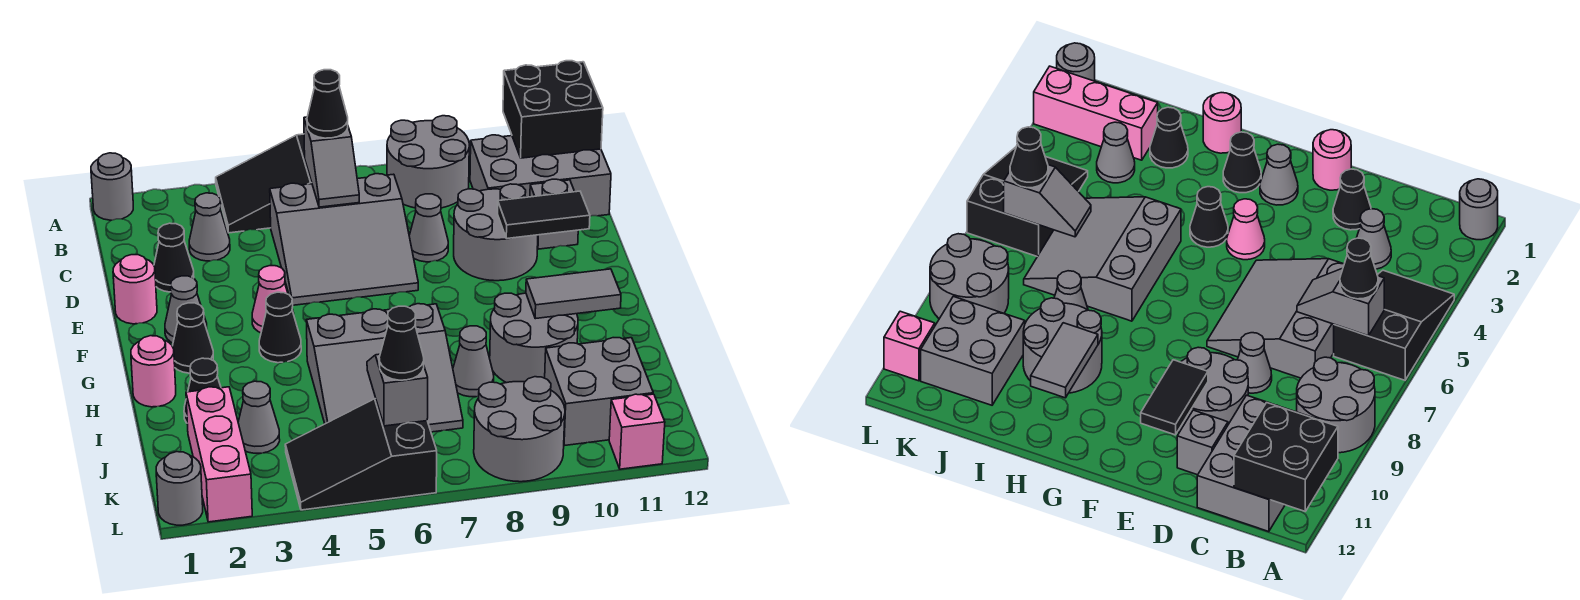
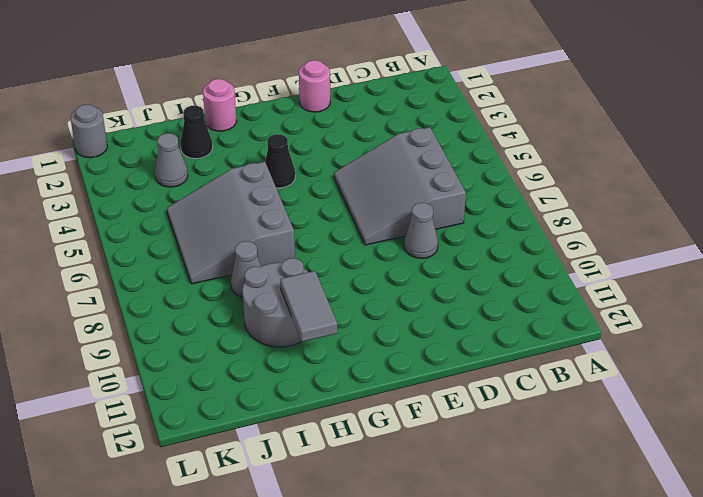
none -> grey round brick A1 level 1
none -> black slope A4:B6 level 1 top 6
none -> grey round brick A8:B9 level 1
none -> grey brick B10:C12 level 1

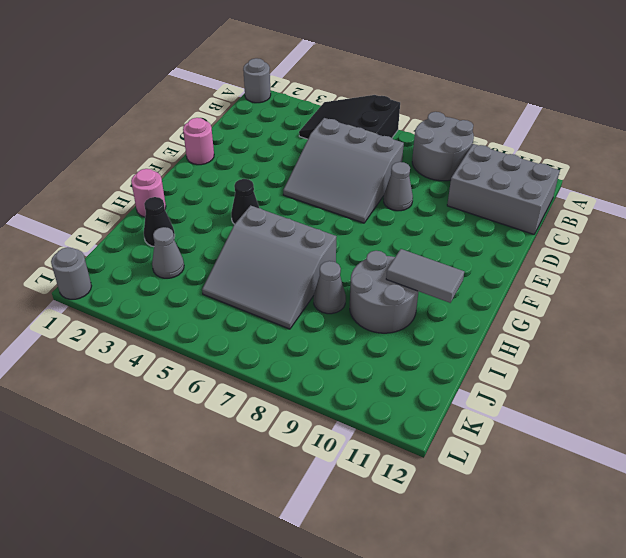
none -> grey cone C3 level 1
none -> black cone D2 level 1
none -> grey round brick D9:E10 level 1
none -> grey brick D11 level 1

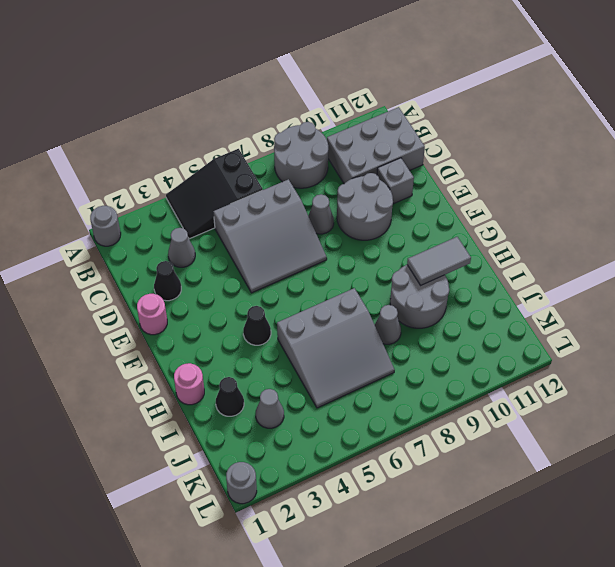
none -> grey cone F2 level 1
none -> pink cone F4 level 1
none -> black cone G2 level 1
none -> pink brick J2:L2 level 1

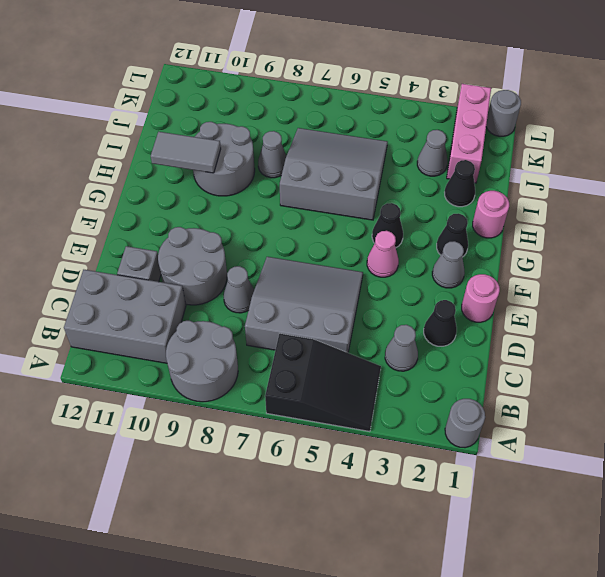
none -> grey brick J10:K11 level 1
none -> black slope K4:L6 level 1 top 6
none -> grey round brick K8:L9 level 1
none -> pink brick L11 level 1

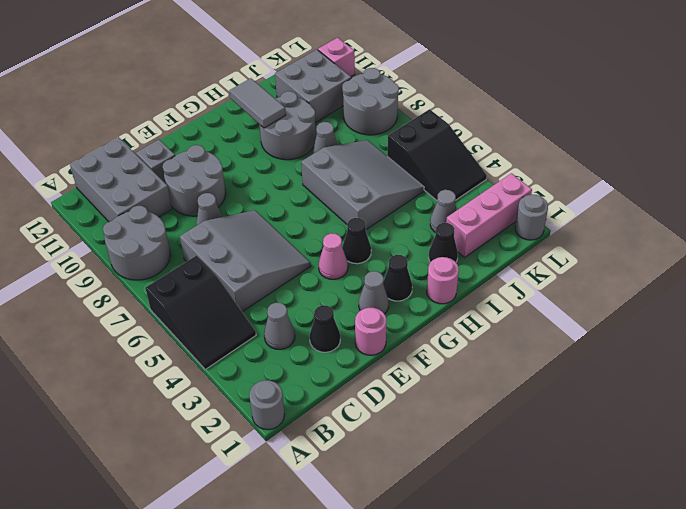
none -> black brick A11:B12 level 2
none -> grey slope B6:C6 level 2 top B
none -> black tile E10:E11 level 2
none -> grey slope J6:K6 level 2 top K

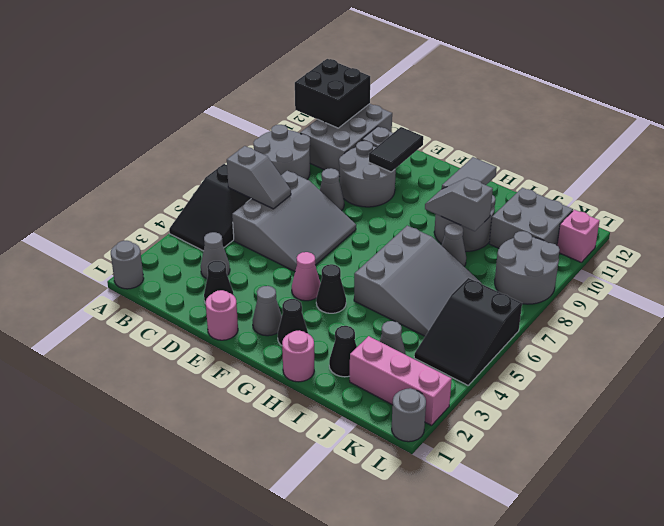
grey slope H9:I9 level 2 top I -> grey slope J6:K6 level 2 top K
none -> black cone B6 level 3
none -> black cone K6 level 3

